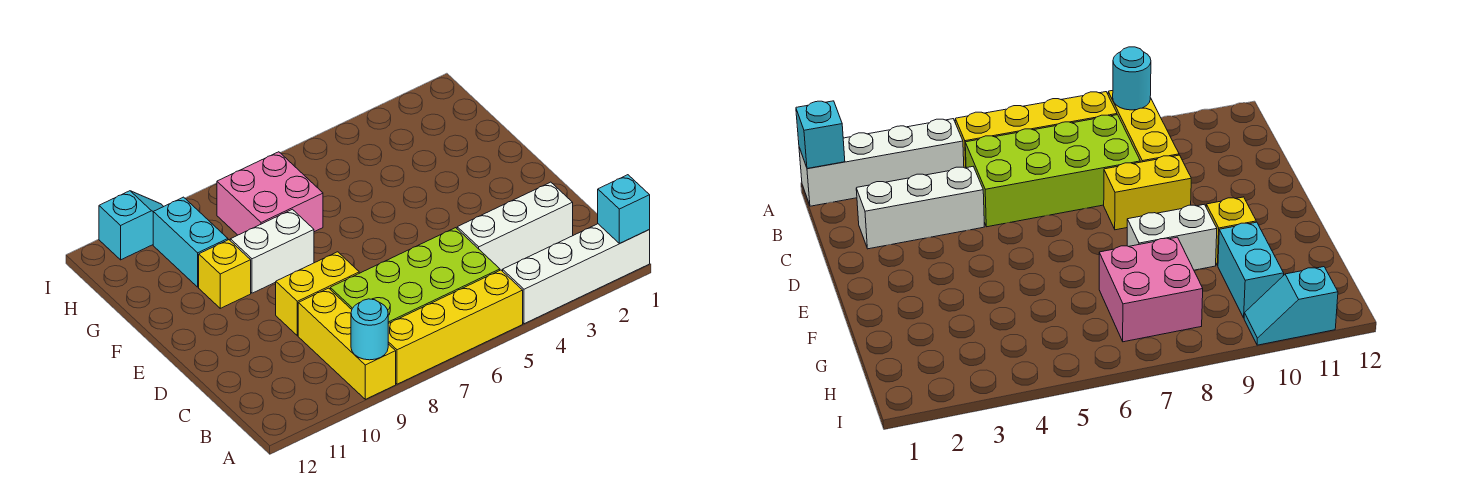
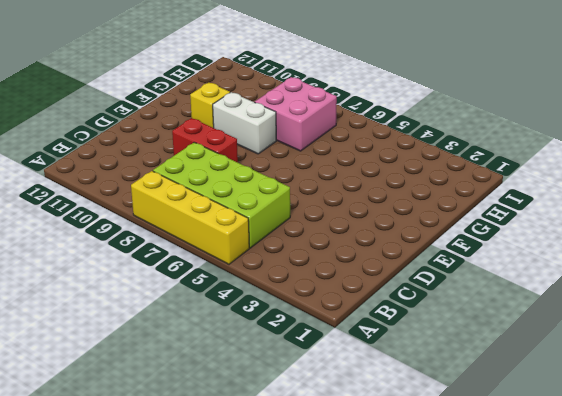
red brick D8:D9 level 1 -> yellow brick D8:D9 level 1
none -> white brick A1:A4 level 1
none -> yellow brick A9:C9 level 1
none -> white brick C2:C4 level 1

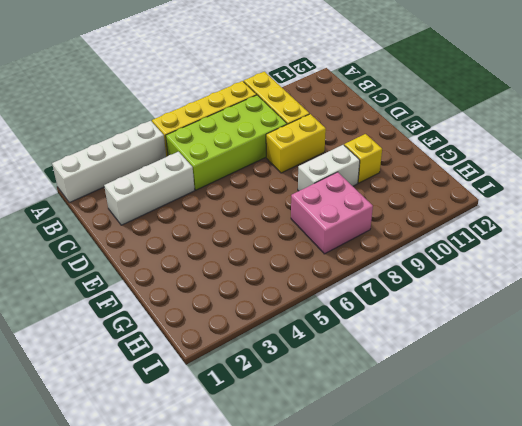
none -> cyan brick G10:H10 level 1
none -> cyan slope I10:I11 level 1 top 11
none -> cyan brick A1 level 2

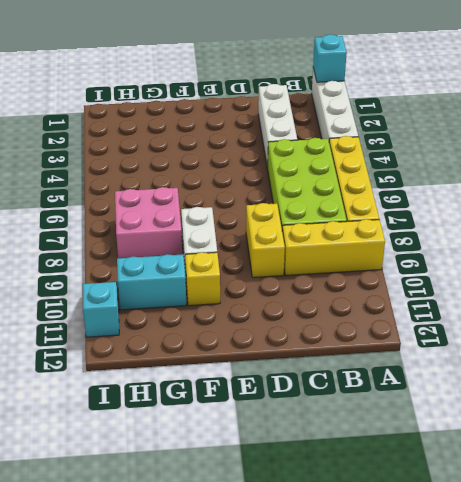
none -> cyan round brick A9 level 2

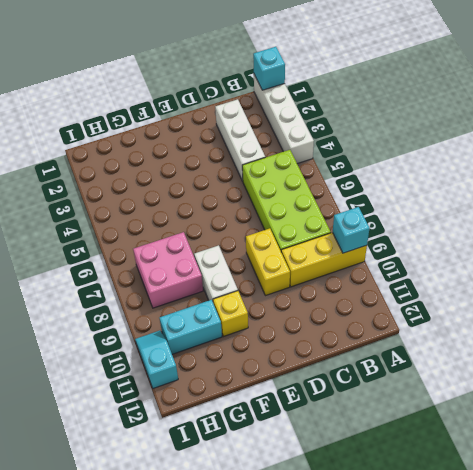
cyan brick A9 level 2 -> cyan round brick A9 level 2
none -> yellow brick A5:A8 level 1

